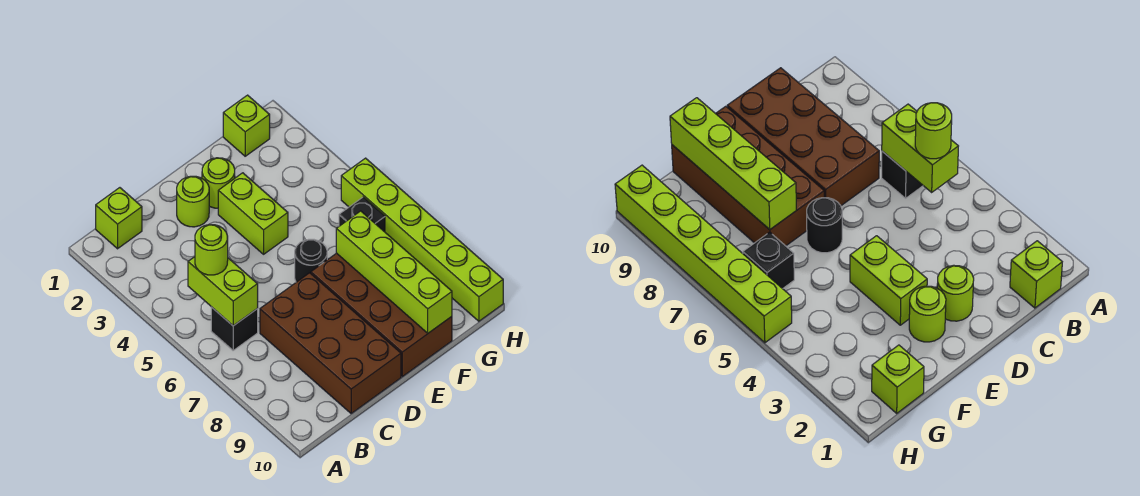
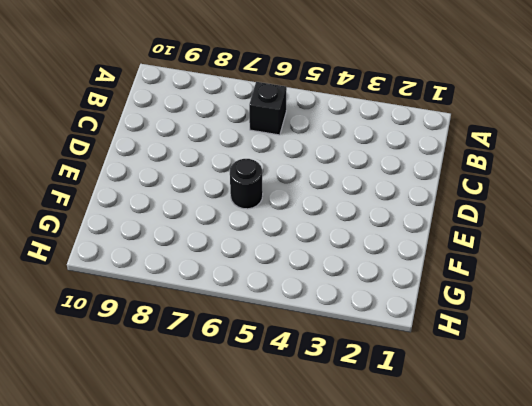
none -> lime brick B1 level 1
none -> brown brick C7:D10 level 1
none -> lime round brick D2 level 1

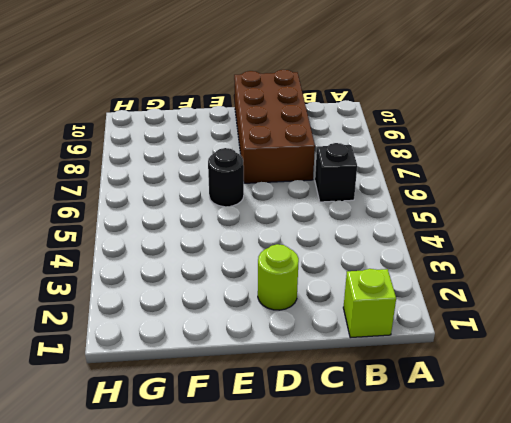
none -> lime round brick E2 level 1
none -> lime brick E3:E4 level 1
none -> brown brick E7:F10 level 1

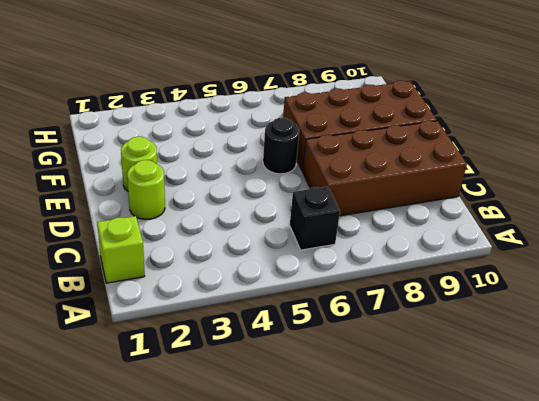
none -> lime brick E3:E4 level 1
none -> lime brick G1 level 1
none -> black brick G6 level 1

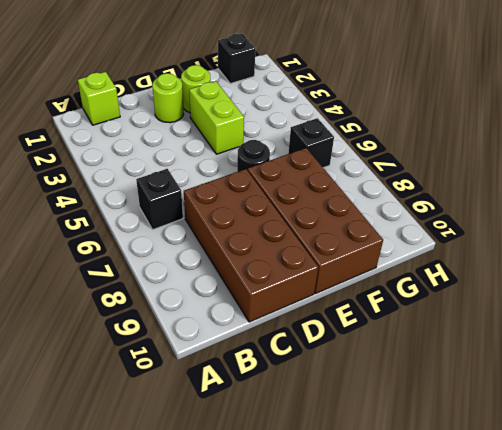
black brick G1 level 1 -> lime brick G1 level 1
none -> lime brick H5:H10 level 1
none -> lime brick B5:B6 level 2
none -> lime brick F7:F10 level 2

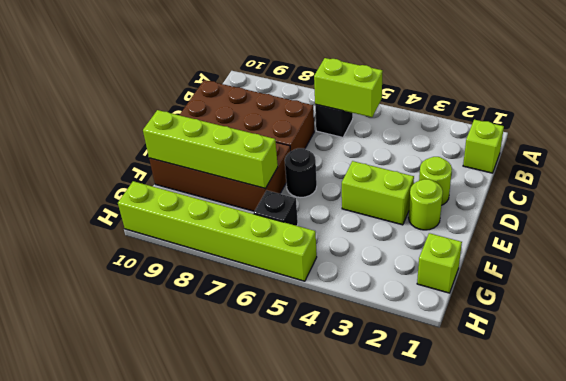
none -> lime round brick B5 level 3

